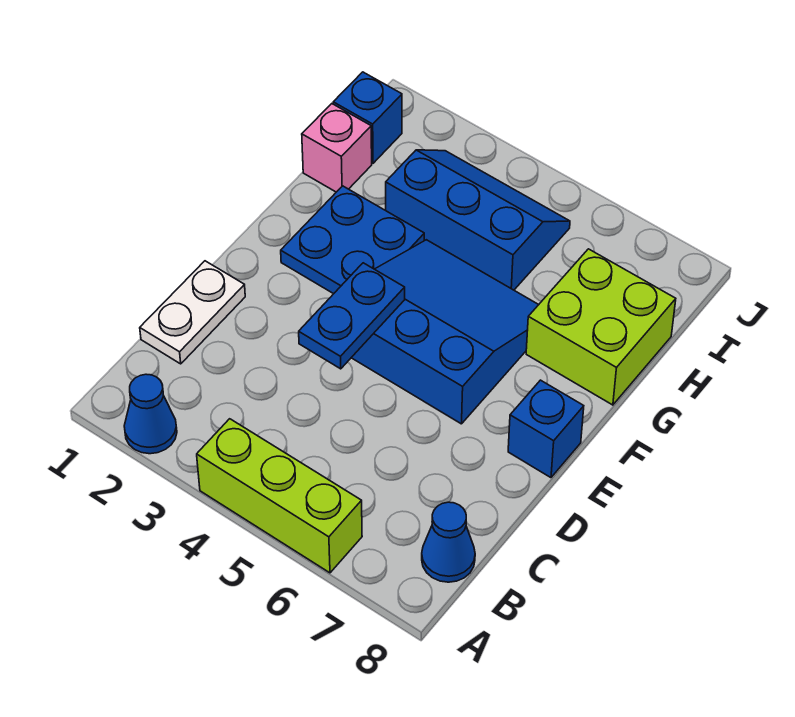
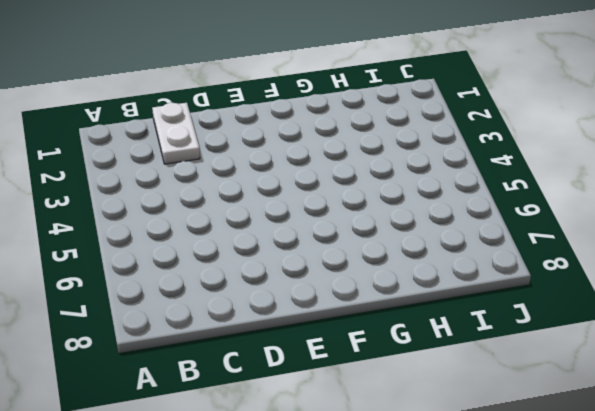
white plate C1:C2 level 1 -> white plate C1:D1 level 1
none -> blue cone A2 level 1
none -> lime brick A4:A6 level 1
none -> blue cone B8 level 1

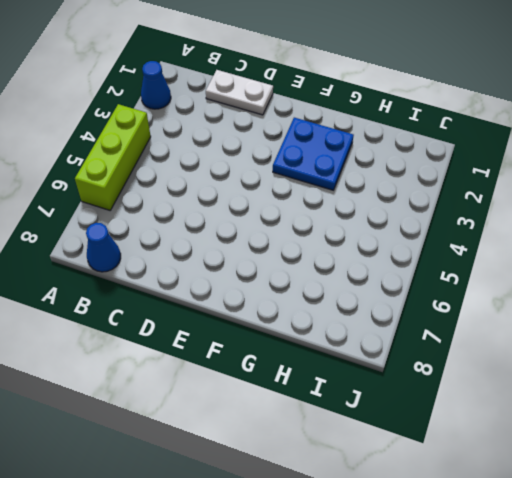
none -> blue slope E4:G6 level 1 top E
none -> blue brick E8 level 1
none -> lime brick G7:H8 level 1

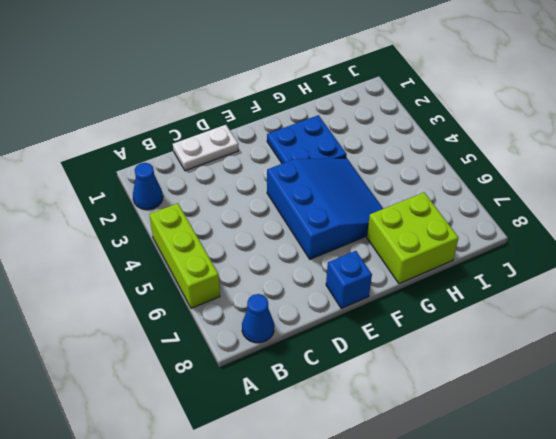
none -> pink brick H1 level 1
none -> blue slope H3:I5 level 1 top H
none -> blue brick I1 level 1

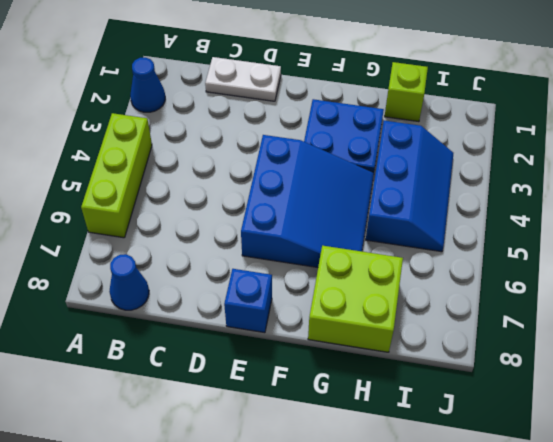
lime brick H1 level 1 -> pink brick H1 level 1
none -> blue brick I1 level 1
none -> blue plate D4:E4 level 2

